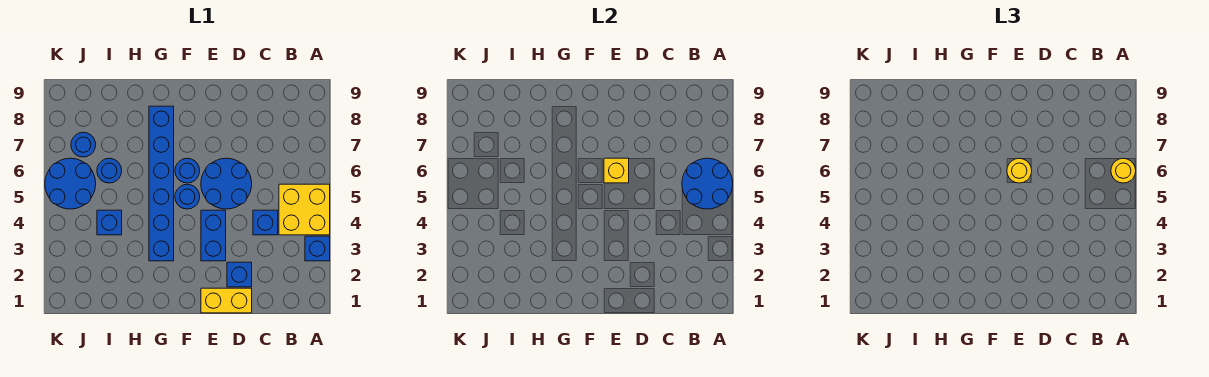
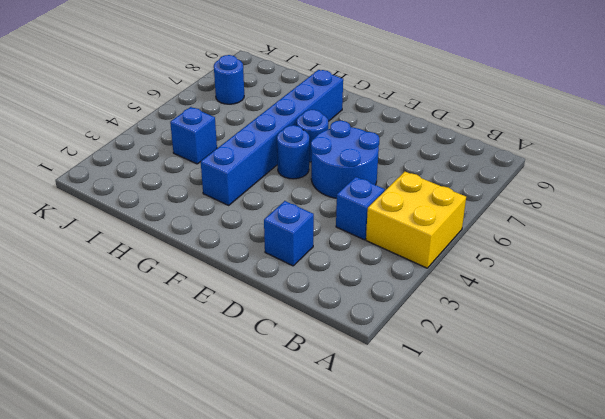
none -> blue brick A3 level 1
none -> yellow brick D1:E1 level 1
none -> blue brick E3:E4 level 1

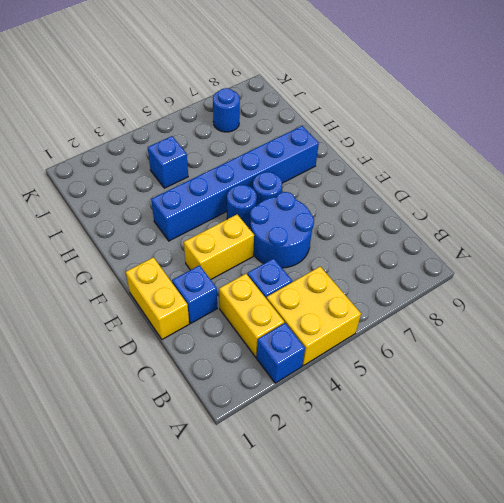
yellow brick B3:C3 level 1 -> none
yellow brick E3:E4 level 1 -> blue brick E3:E4 level 1
none -> blue round brick I6 level 1
none -> blue round brick J5:K6 level 1
none -> blue round brick A5:B6 level 2

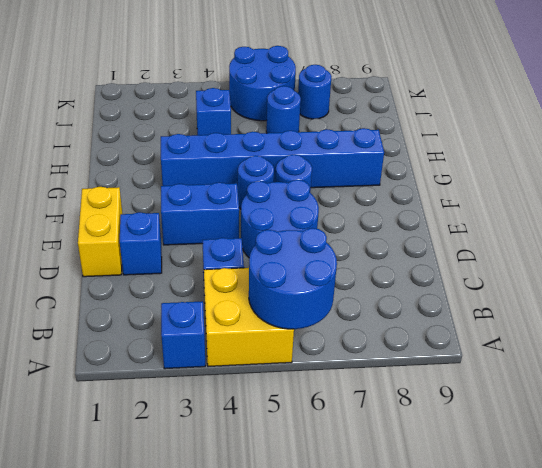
none -> yellow brick E6 level 2
none -> yellow round brick A6 level 3
none -> yellow round brick E6 level 3

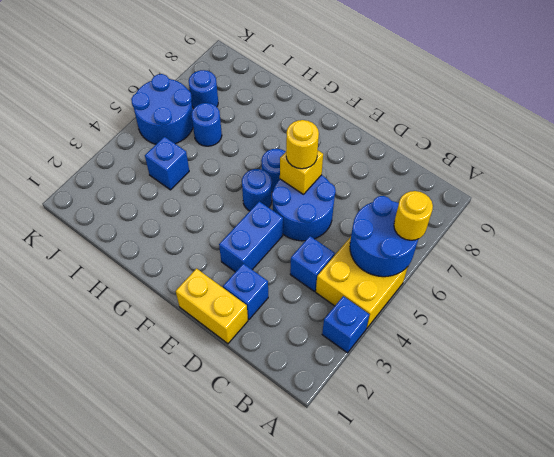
none -> blue brick G3:G8 level 1

